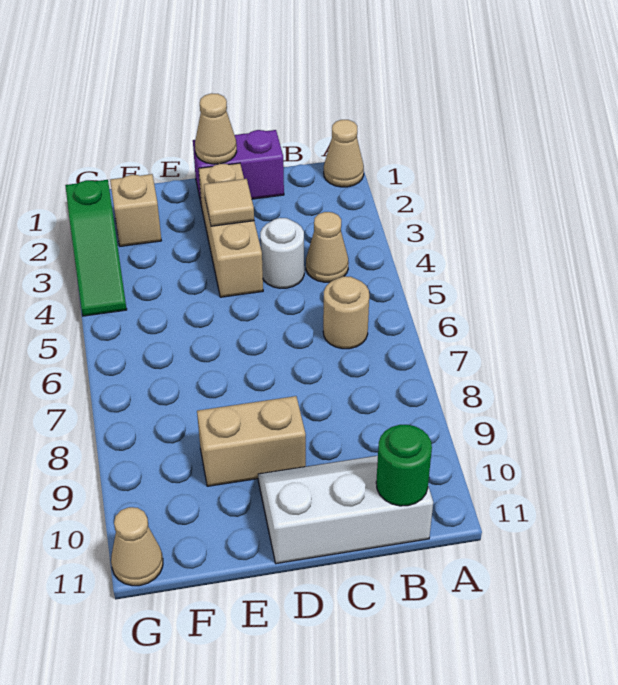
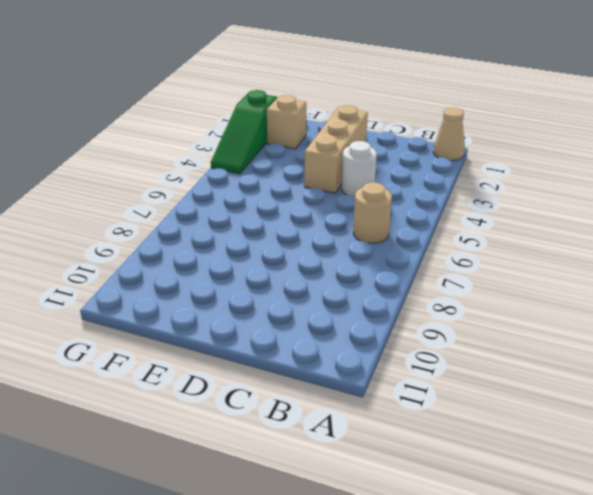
none -> tan cone B4 level 1
none -> white slope B10:D11 level 1 top 11
none -> purple brick C1:D1 level 1

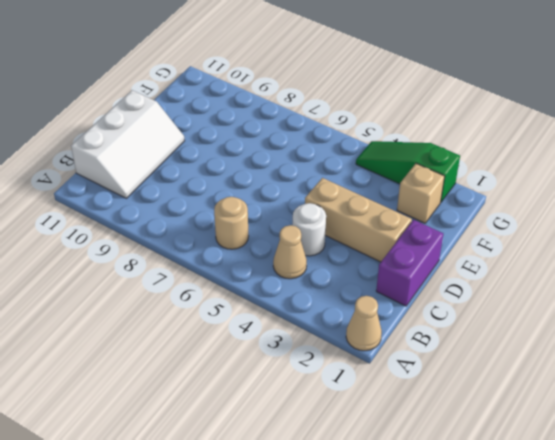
none -> tan brick D9:E9 level 1
none -> tan cone G11 level 1
none -> green round brick B11 level 2

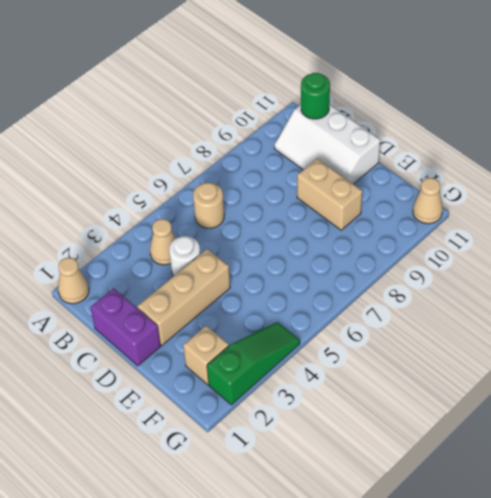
none -> tan cone D1 level 2
none -> tan tile D3 level 2

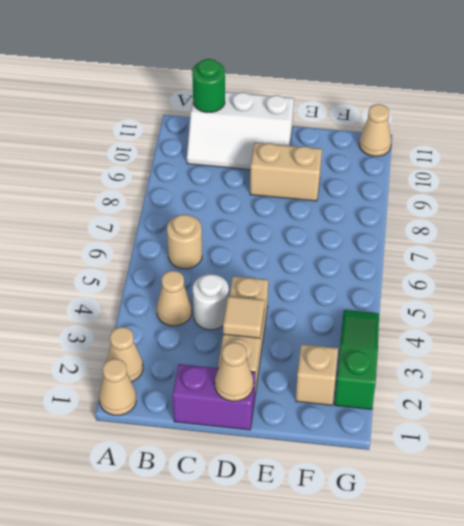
tan cone A2 level 1 -> none

